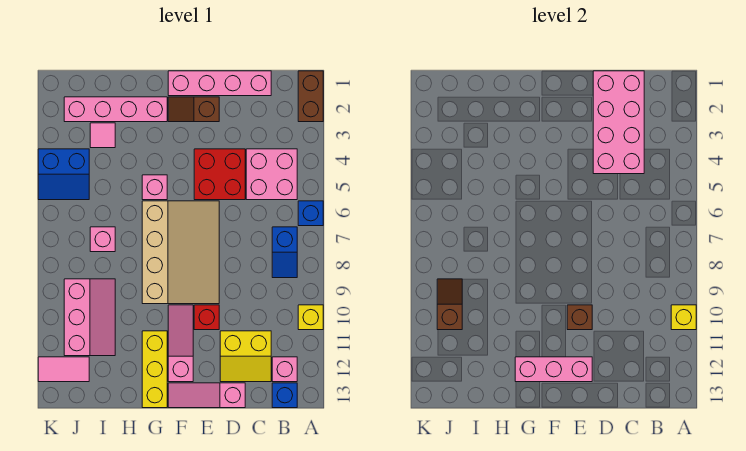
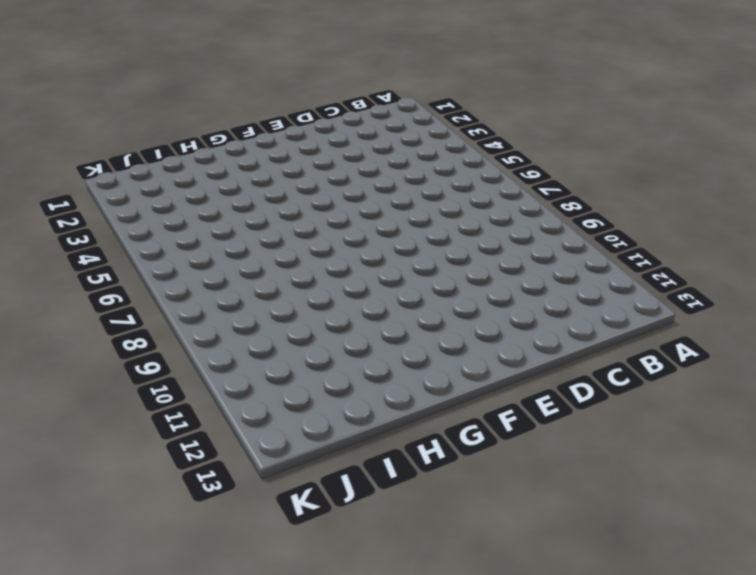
none -> brown brick A1:A2 level 1
none -> blue brick A6 level 1
none -> yellow brick A10 level 1

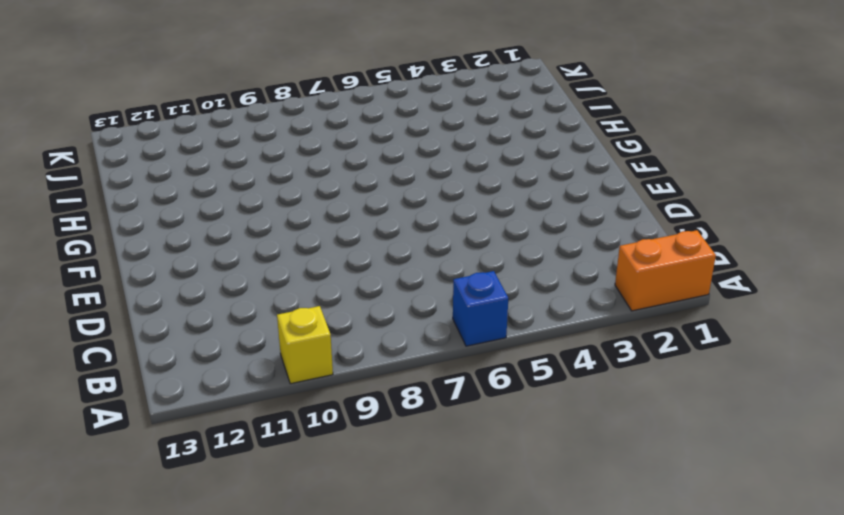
orange brick A1:A2 level 1 -> brown brick A1:A2 level 1
none -> pink brick B4:C5 level 1
none -> blue slope B7:B8 level 1 top 7
none -> pink brick B12 level 1

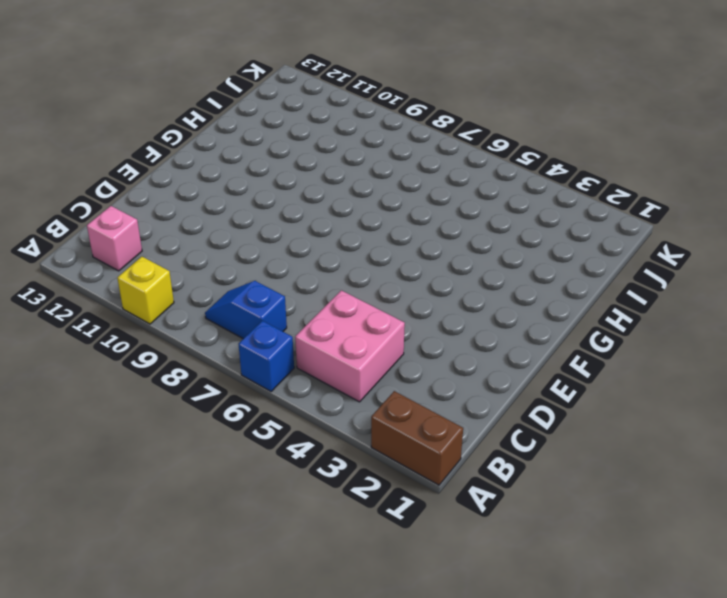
none -> blue brick B13 level 1
none -> pink brick C1:F1 level 1
none -> yellow slope C11:D12 level 1 top 11

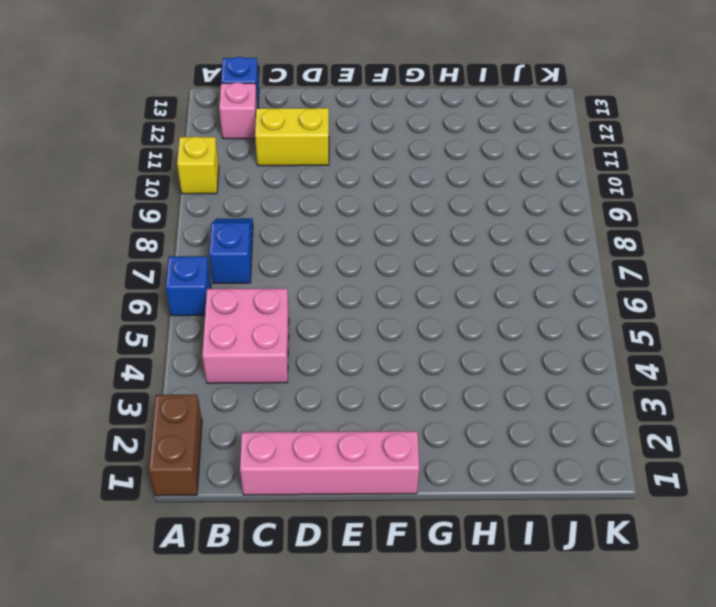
none -> red brick D4:E5 level 1
none -> pink slope D13:F13 level 1 top D
none -> brown slope E2:F2 level 1 top E

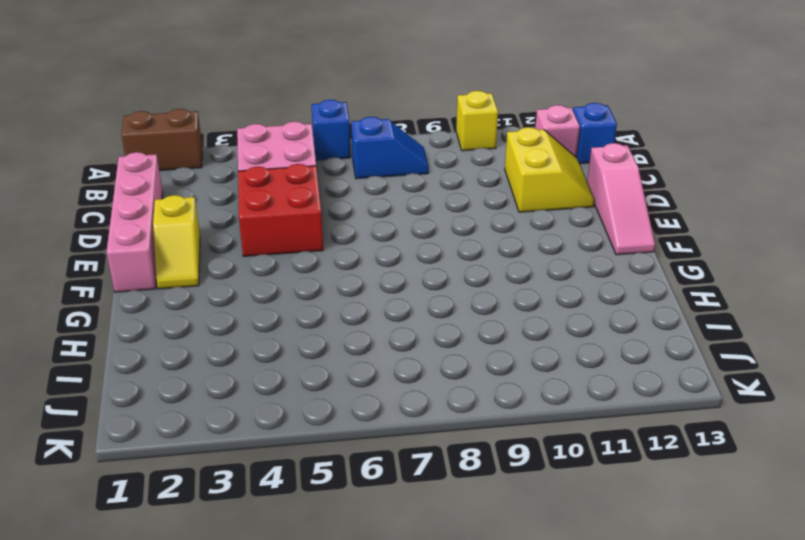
yellow slope E2:F2 level 1 top E -> brown slope E2:F2 level 1 top E
none -> tan slope E6:G9 level 1 top G
none -> red brick E10 level 1
none -> pink slope F10:F12 level 1 top 12

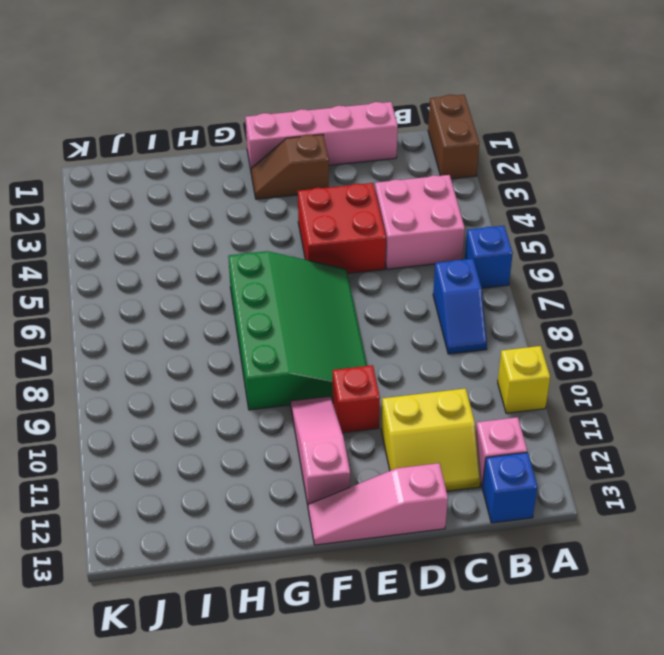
green slope E6:G9 level 1 top G -> tan slope E6:G9 level 1 top G
none -> pink brick G2:J2 level 1
none -> pink brick G5 level 1
none -> yellow brick G11:G13 level 1

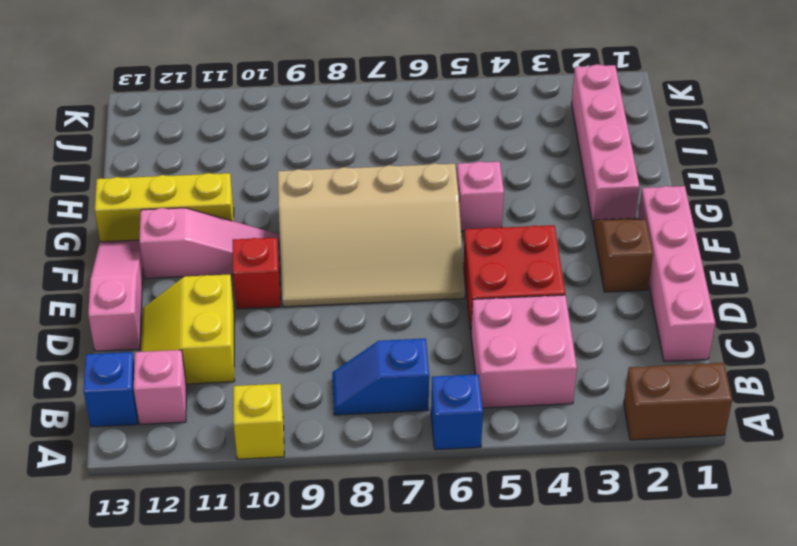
none -> pink tile I3 level 1
none -> pink brick I7 level 1
none -> pink slope I9:J11 level 1 top J

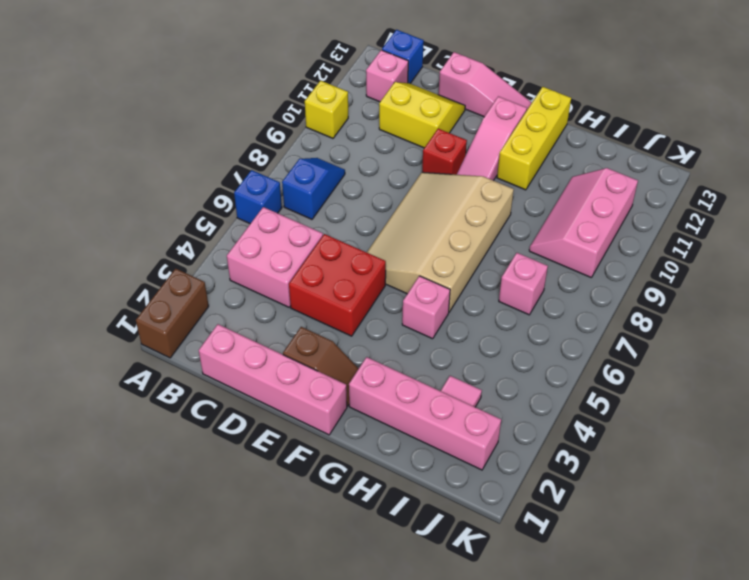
none -> blue slope J4:K5 level 1 top 4
none -> pink tile J12:K12 level 1
none -> yellow brick A10 level 2

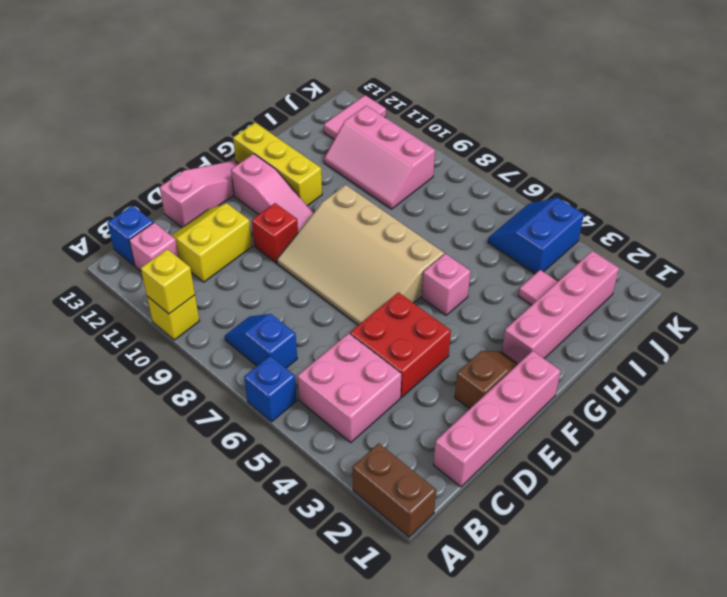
none -> pink brick I7 level 1
none -> pink brick C1:D4 level 2
none -> brown brick E10 level 2

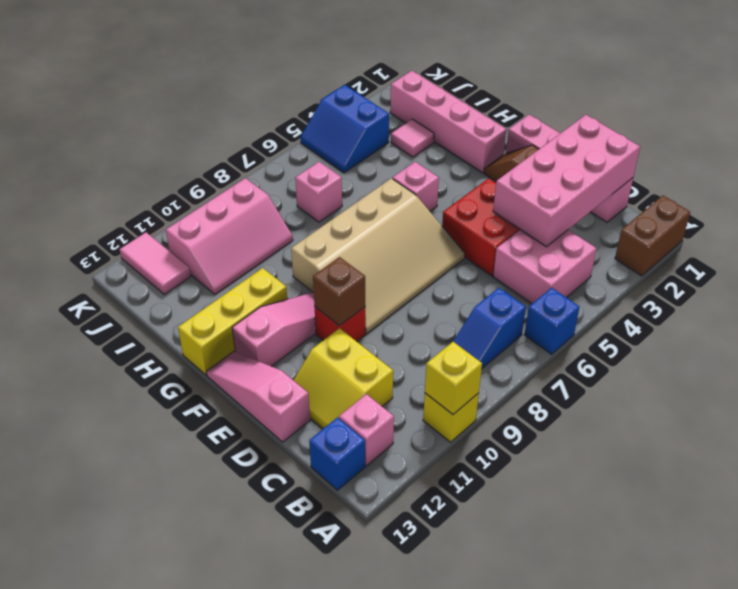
none -> pink brick E12:G12 level 2
none -> brown slope J9:J10 level 2 top 10

